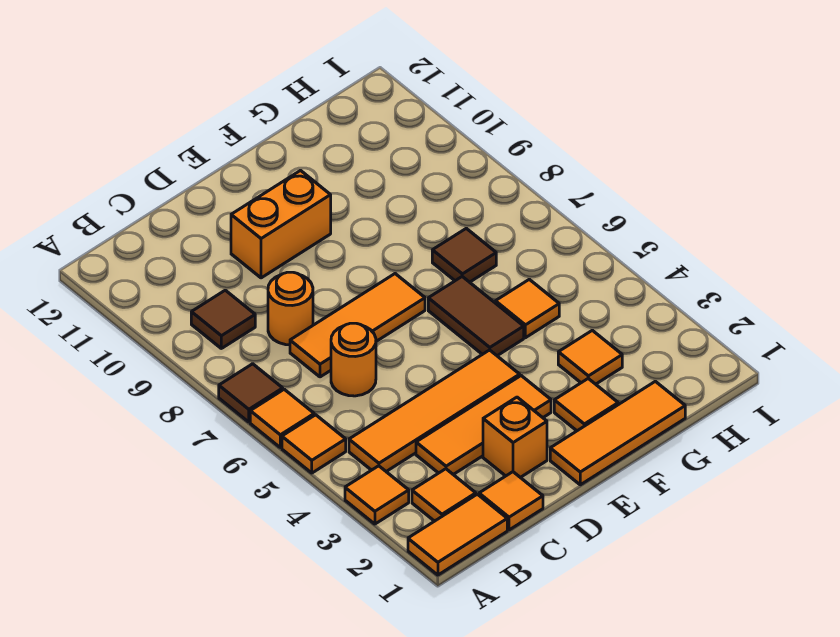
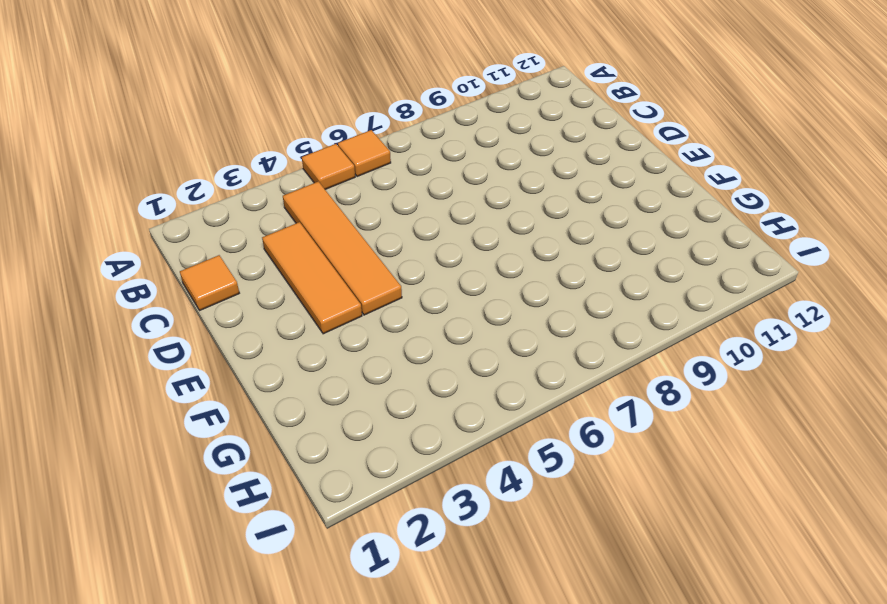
none -> orange tile A1:B1 level 1
none -> orange tile A3 level 1
none -> brown tile A7 level 1

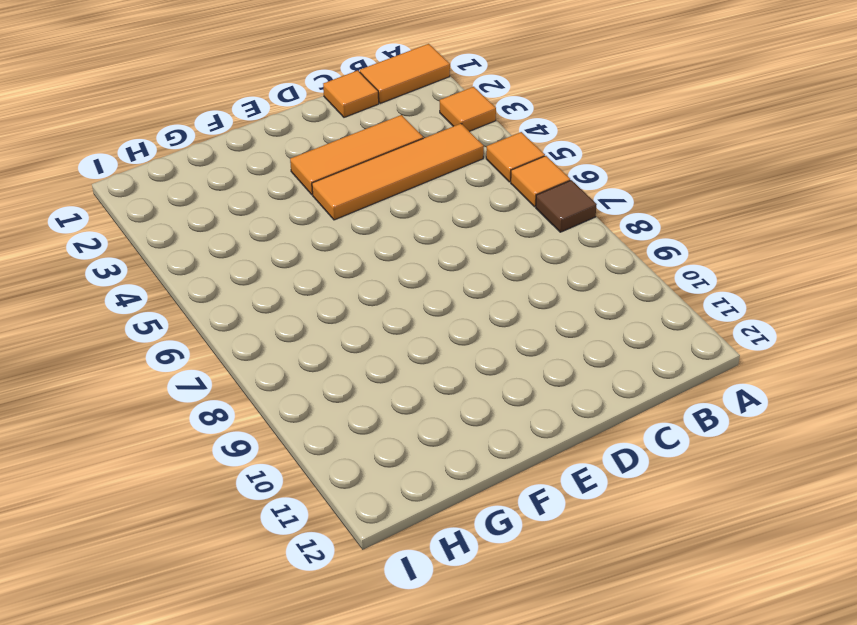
none -> orange tile B2 level 1
none -> brown tile B9 level 1
none -> orange round brick C6 level 1

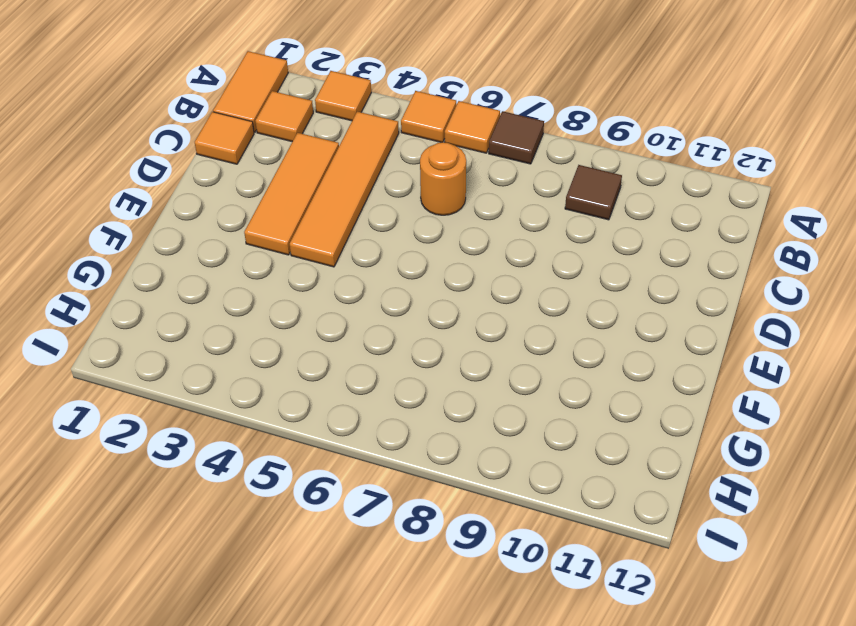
none -> orange tile C7:E7 level 1
none -> orange round brick C8 level 1
none -> orange brick D2 level 1

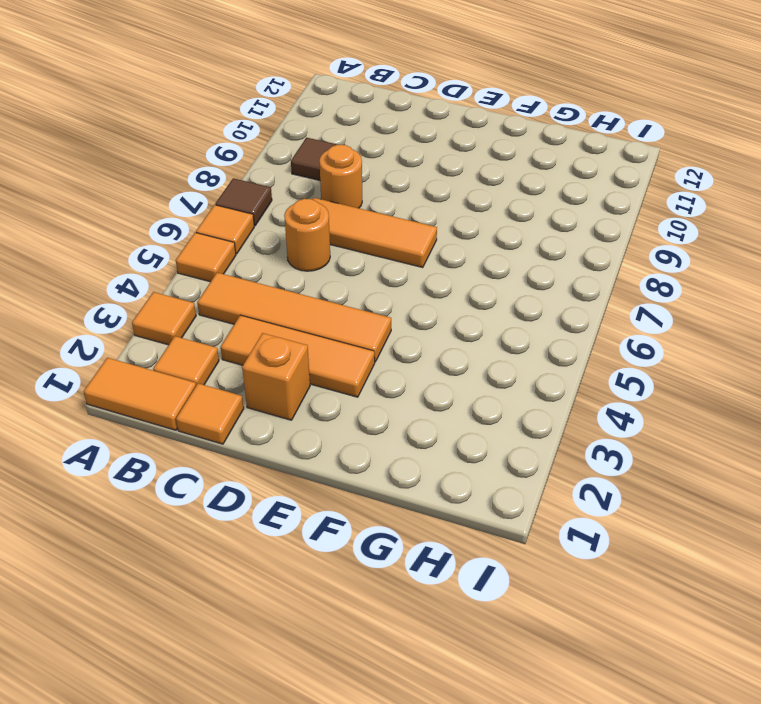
none -> orange brick D10:E10 level 1
none -> orange tile E1:G1 level 1
none -> orange tile F2 level 1

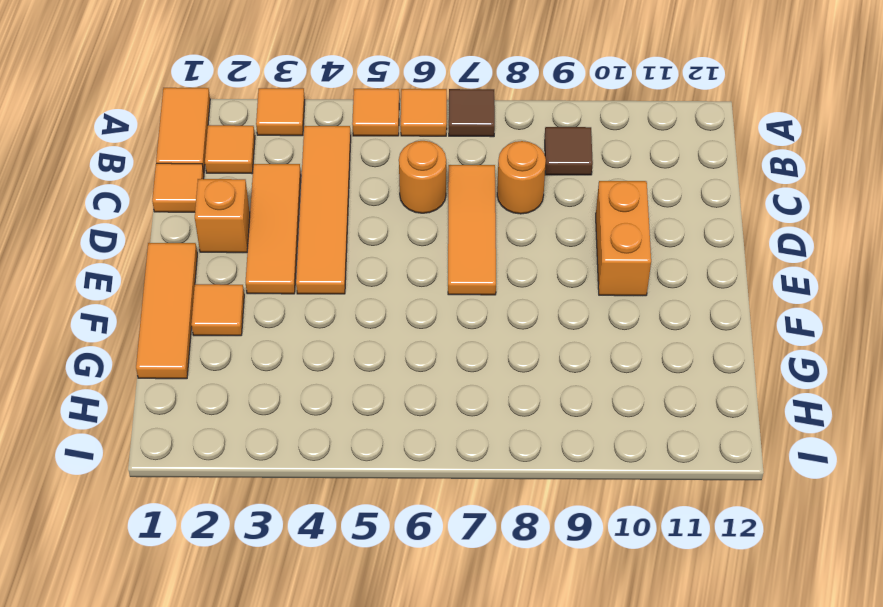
none -> brown tile F5:F6 level 1
none -> orange tile G3 level 1
none -> orange tile G5 level 1

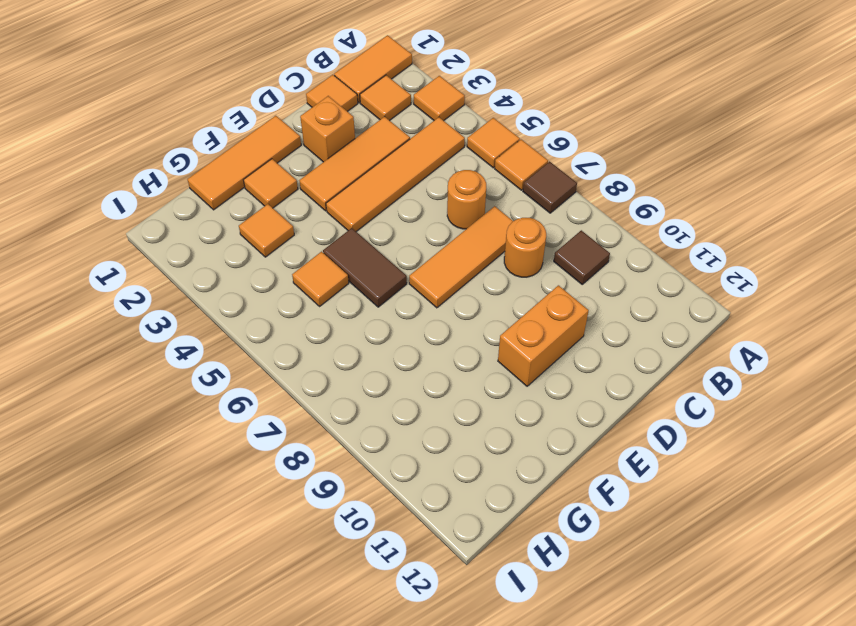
none -> brown tile G7 level 1

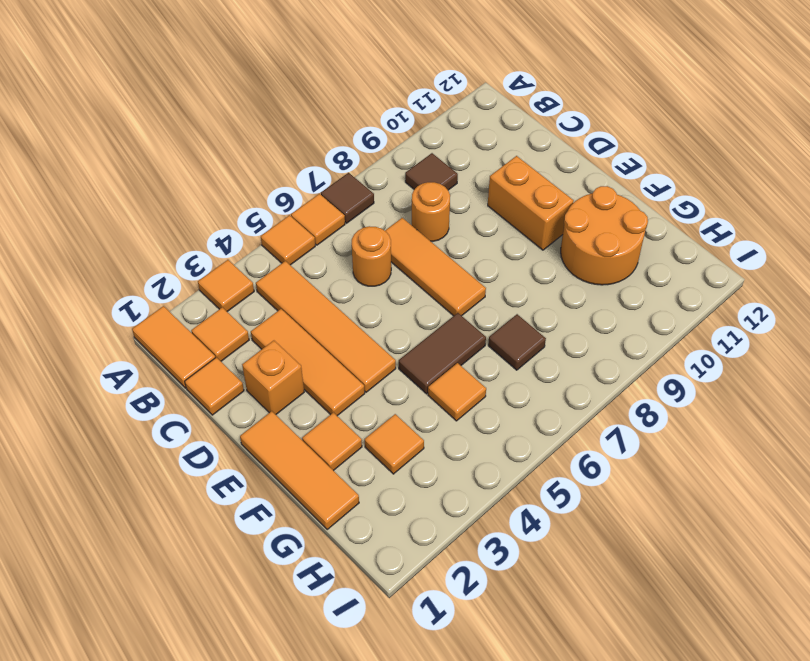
orange round brick F10:G11 level 1 -> none

